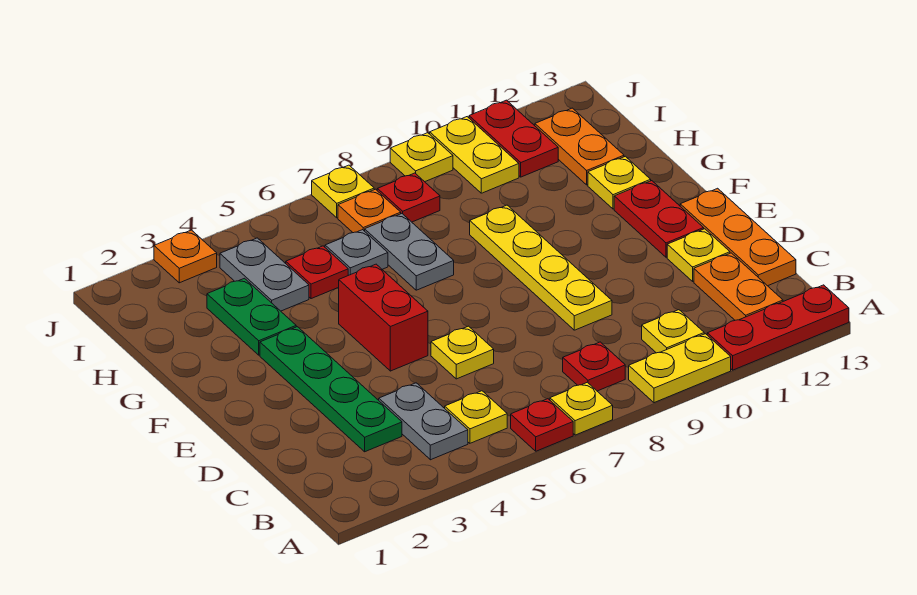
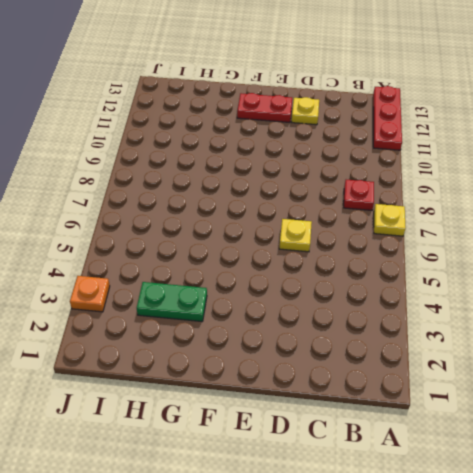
none -> red plate A6 level 1
none -> yellow plate A9:A10 level 1
none -> grey plate B4:C4 level 1
none -> yellow plate B5 level 1

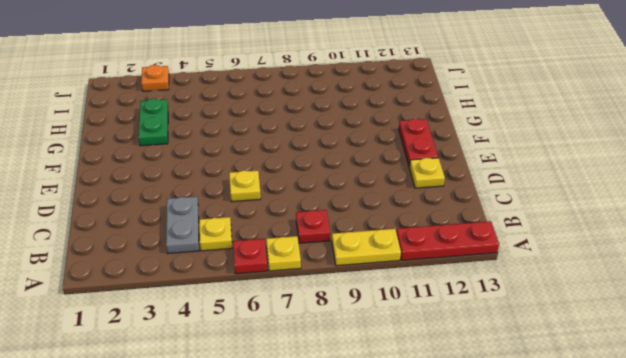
none -> yellow plate B10 level 1
none -> orange plate B12:C12 level 1
none -> green plate C3:F3 level 1
none -> orange plate C13:E13 level 1

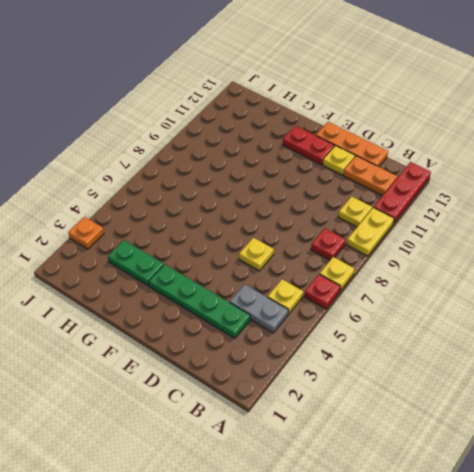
none -> yellow plate D9:G9 level 1
none -> red brick E5:F5 level 1
none -> grey plate G7:H7 level 1
none -> yellow plate G12 level 1

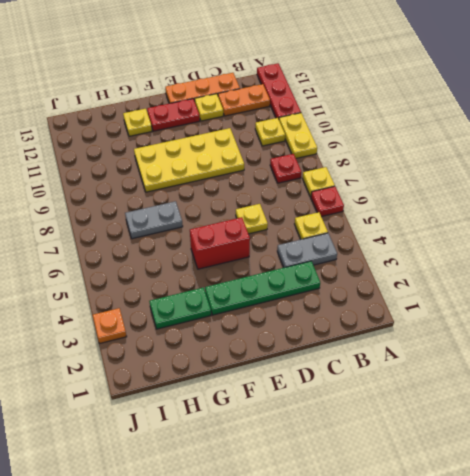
yellow plate D9:G10 level 1 -> yellow plate D9:G9 level 1
none -> grey plate H4:I4 level 1
none -> red plate H5 level 1
none -> grey plate H6 level 1
none -> orange plate H12:I12 level 1

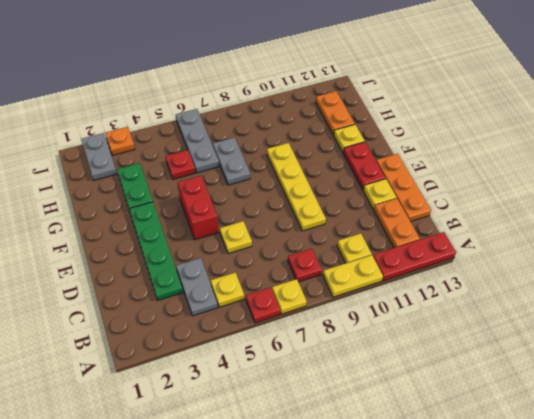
grey plate H6:J6 level 1 -> grey plate H6 level 1
grey plate I2:J2 level 1 -> grey plate H4:I4 level 1
none -> orange plate I7 level 1
none -> red plate I8 level 1
none -> yellow plate I10:J10 level 1
none -> red plate I11:J11 level 1

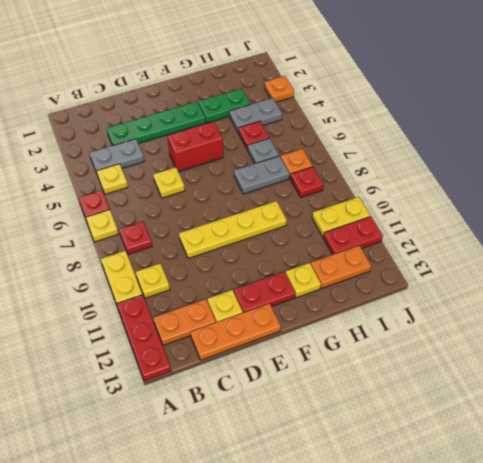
none -> yellow plate J7 level 1
none -> yellow plate J9 level 1

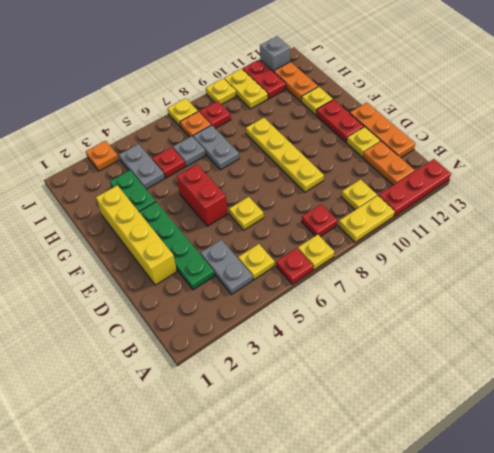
yellow brick D2:G2 level 1 -> none
grey brick J12 level 1 -> none

